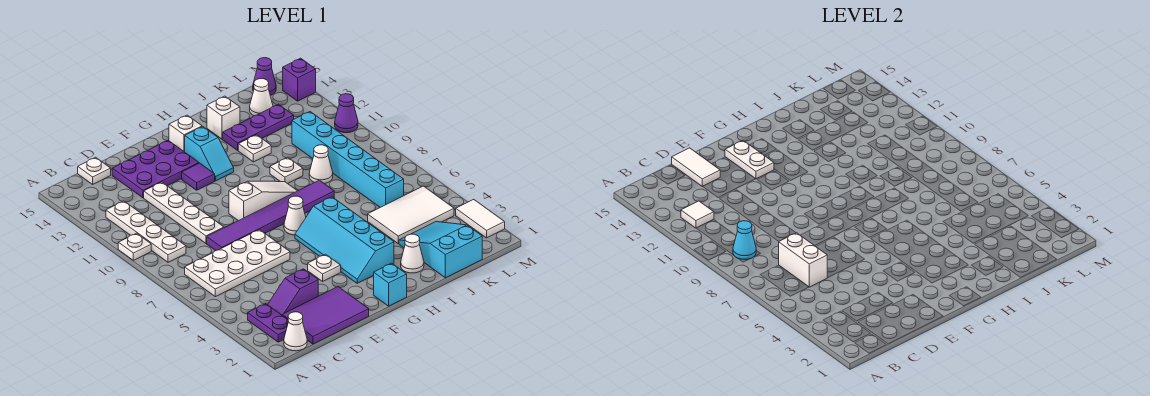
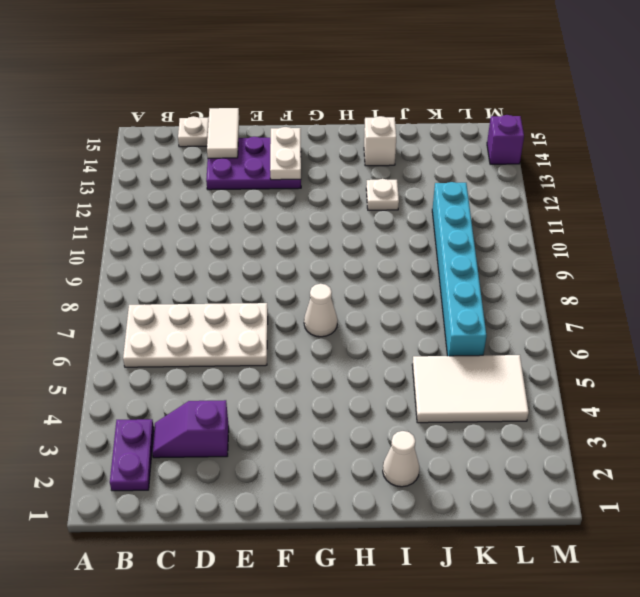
none -> white plate A10 level 1
none -> white cone B1 level 1
none -> white plate B9:B12 level 1
none -> purple tile C1:E2 level 1

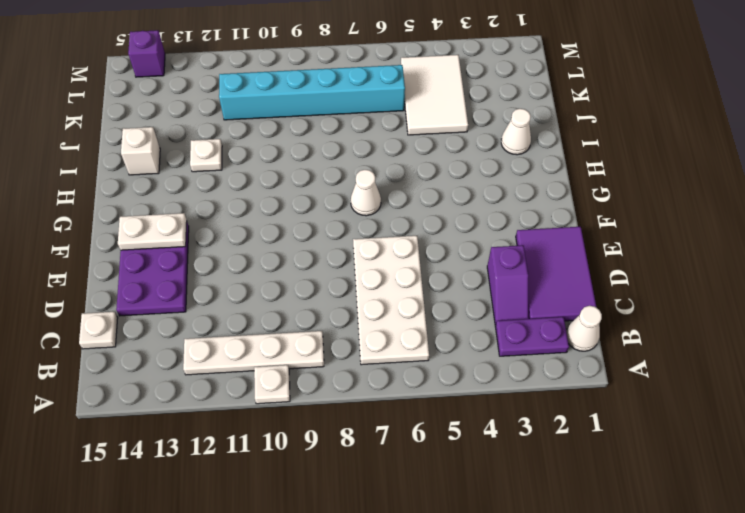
none -> purple tile D8:I8 level 1
none -> white plate D9:D12 level 1
none -> white plate F4 level 1
none -> white slope F9:H9 level 1 top F

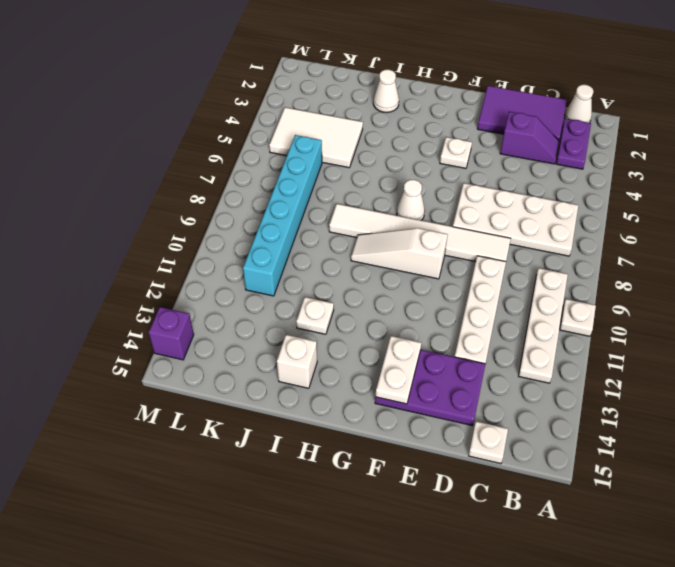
white tile D8:I8 level 1 -> purple tile D8:I8 level 1
none -> purple tile F12 level 1
none -> cyan brick G1 level 1
none -> cyan slope G3:H6 level 1 top H
none -> cyan slope G12:G13 level 1 top 13

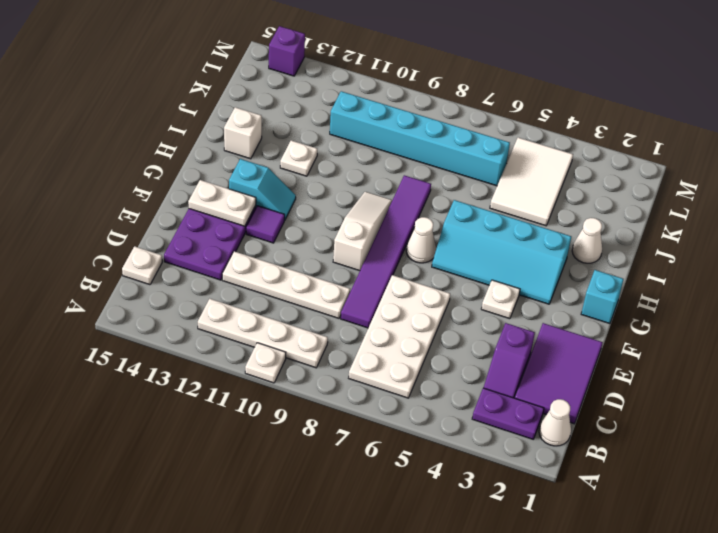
none -> white brick G14 level 1
none -> white plate I10 level 1
none -> purple plate I13:K13 level 1
none -> cyan slope J1:K3 level 1 top 1

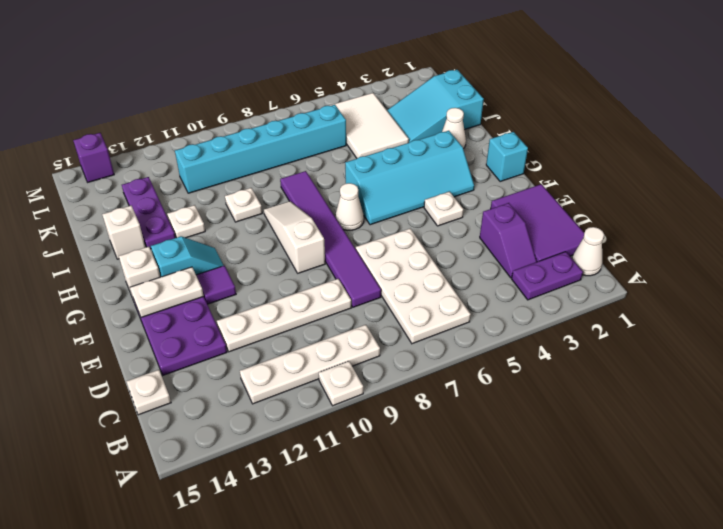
none -> white cone J9 level 1
none -> white cone K14 level 1
none -> purple cone L15 level 1
none -> white tile M2:M3 level 1

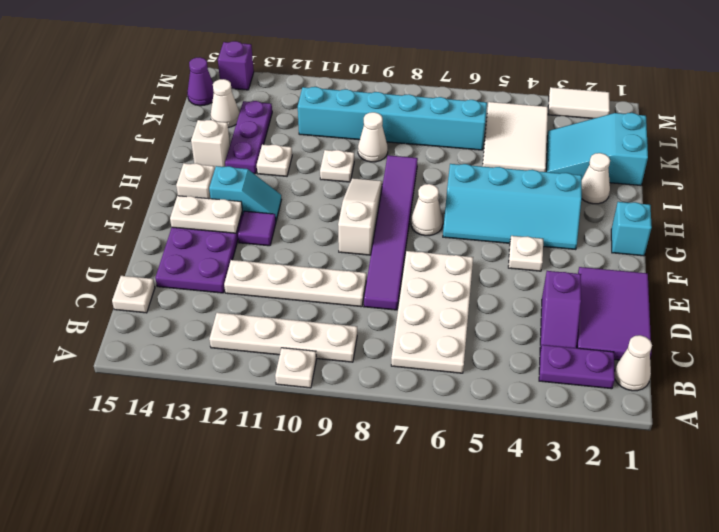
none -> purple cone M11 level 1
none -> cyan cone B9 level 2
none -> white tile B12 level 2
none -> white brick C6:C7 level 2

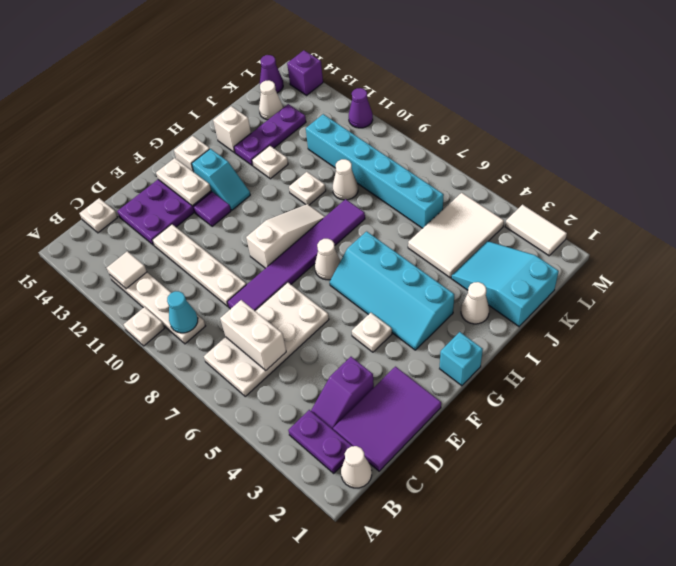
none -> white tile D14:D15 level 2

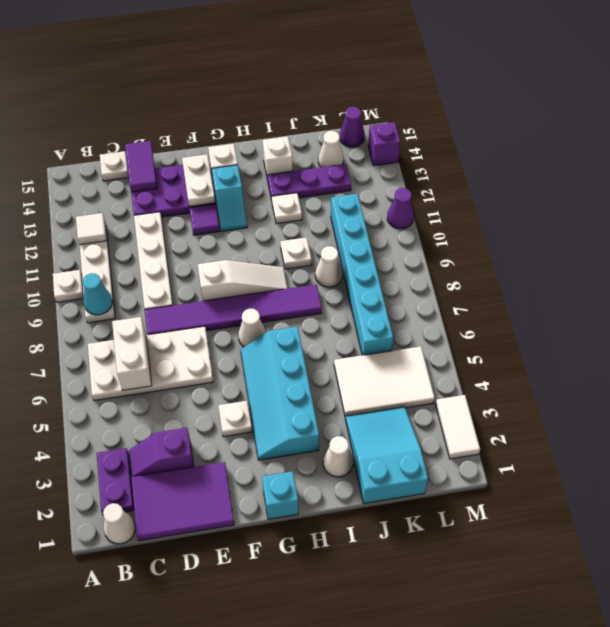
purple tile D14:D15 level 2 -> white tile D14:D15 level 2

